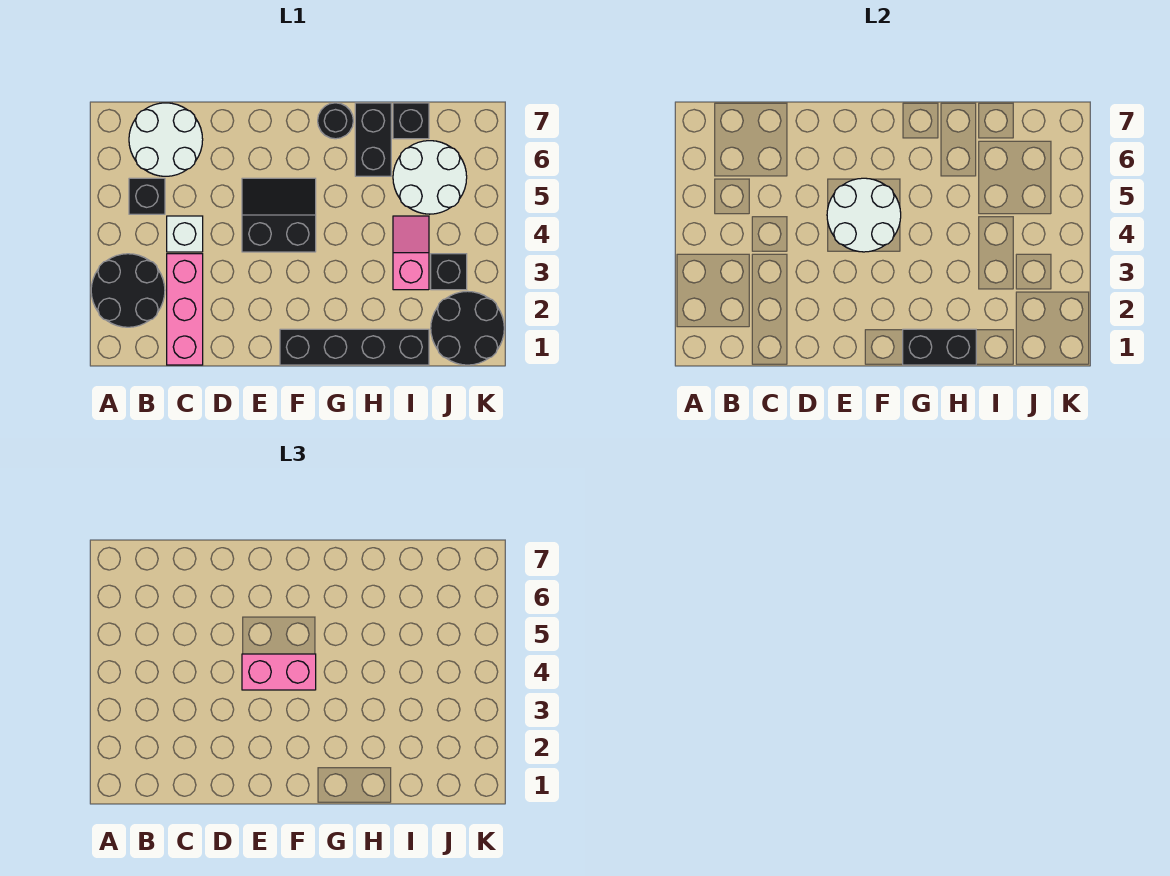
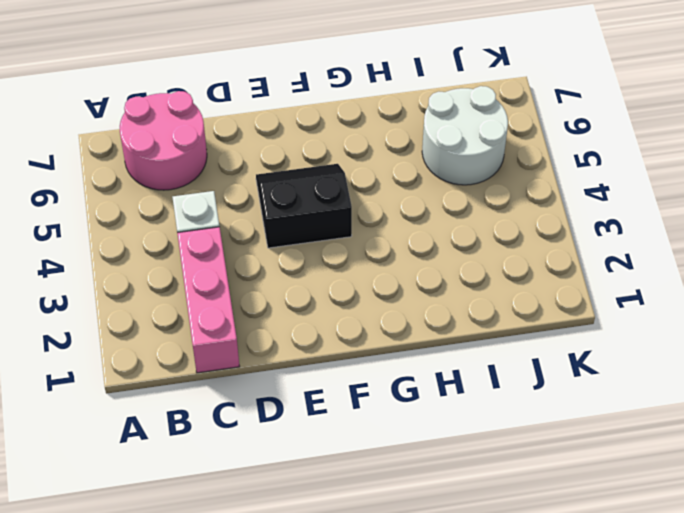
pink round brick B6:C7 level 1 -> white round brick B6:C7 level 1
none -> black round brick A2:B3 level 1
none -> black brick B5 level 1
none -> black brick F1:I1 level 1

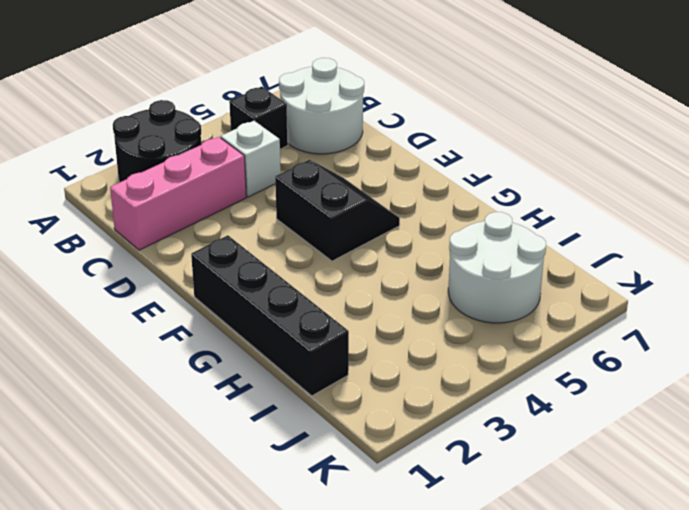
none -> black round brick G7 level 1
none -> black brick H6:H7 level 1
none -> pink slope I3:I4 level 1 top 3

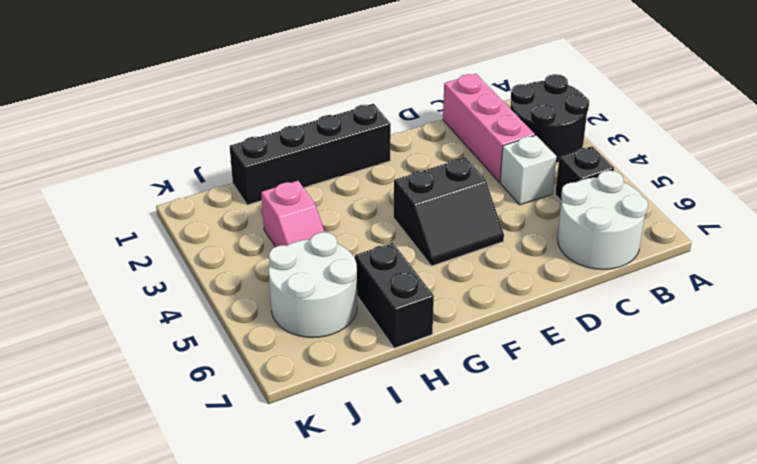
none -> black round brick G7 level 1
none -> black brick I7 level 1
none -> black round brick J1:K2 level 1

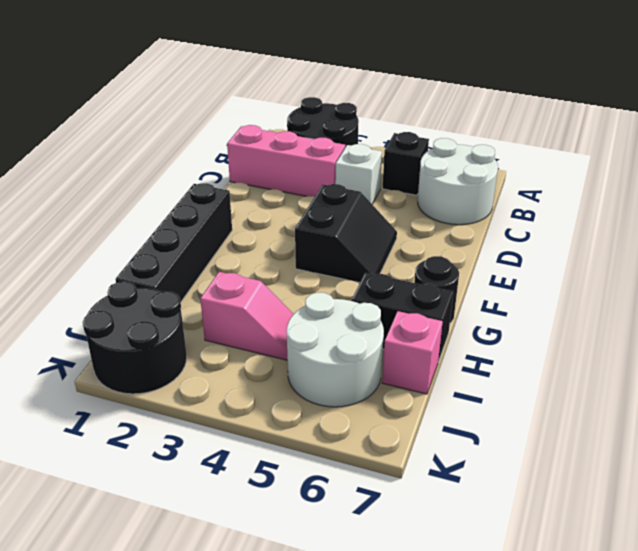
pink brick I7 level 1 -> black brick I7 level 1
none -> black brick J3 level 1
none -> white round brick E4:F5 level 2
none -> black brick G1:H1 level 2

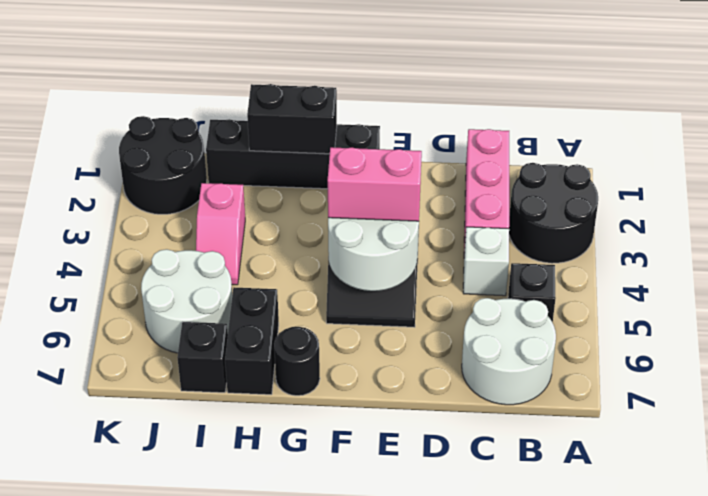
none -> black brick J3 level 1

